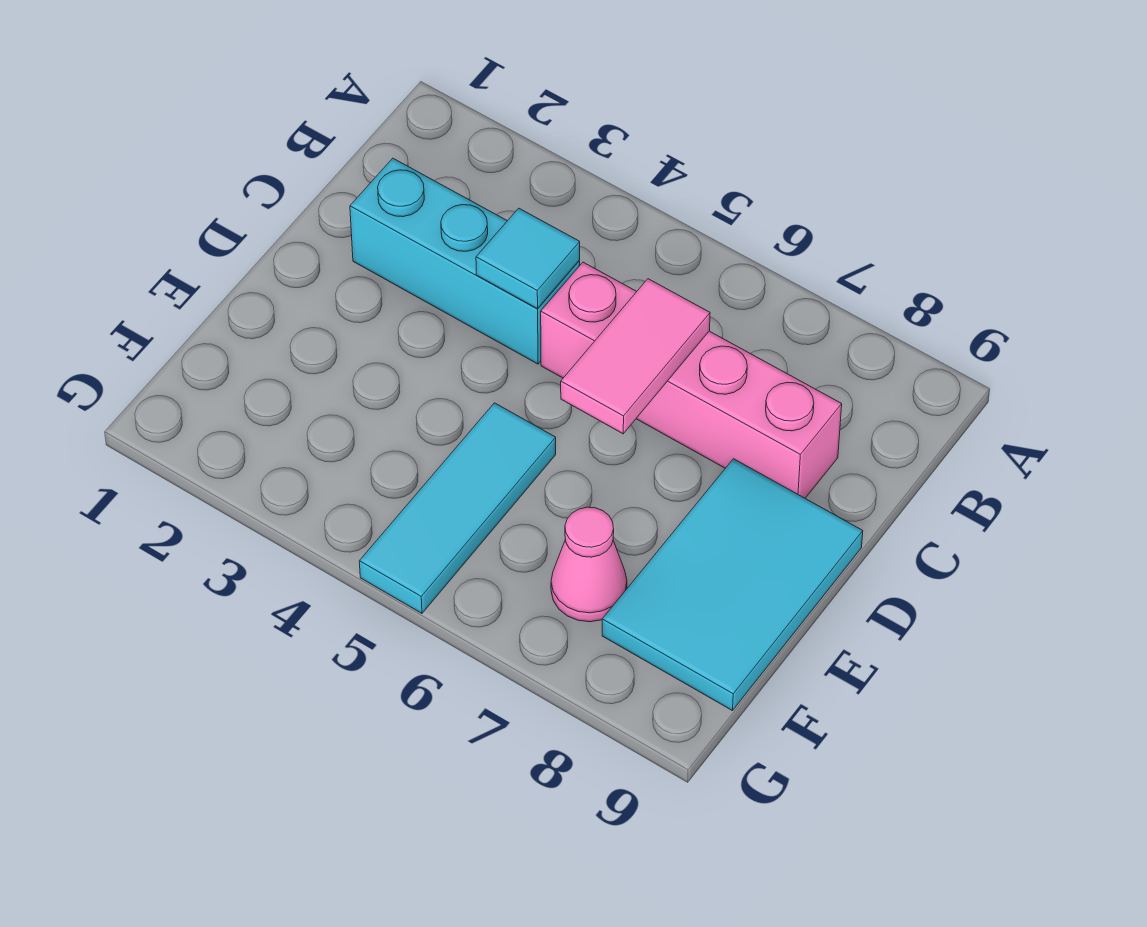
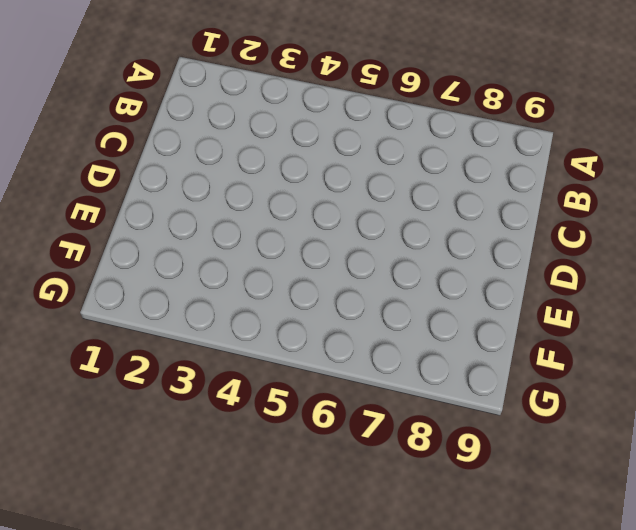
none -> cyan brick C2:C4 level 1
none -> pink brick C5:C8 level 1

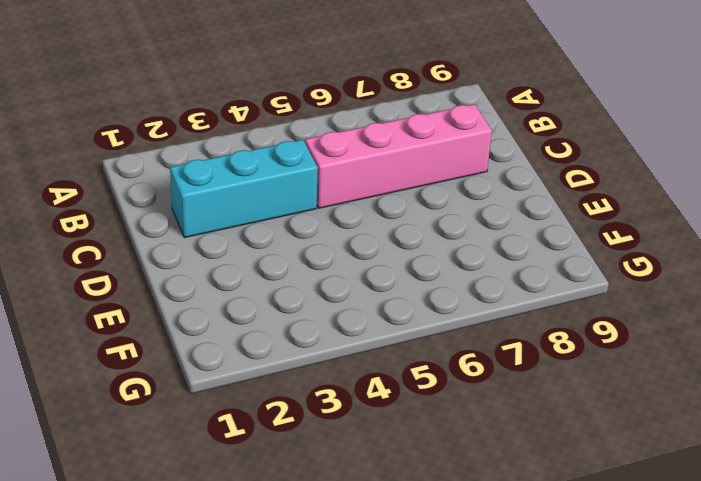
none -> cyan tile D8:F9 level 1
none -> cyan tile E5:G5 level 1

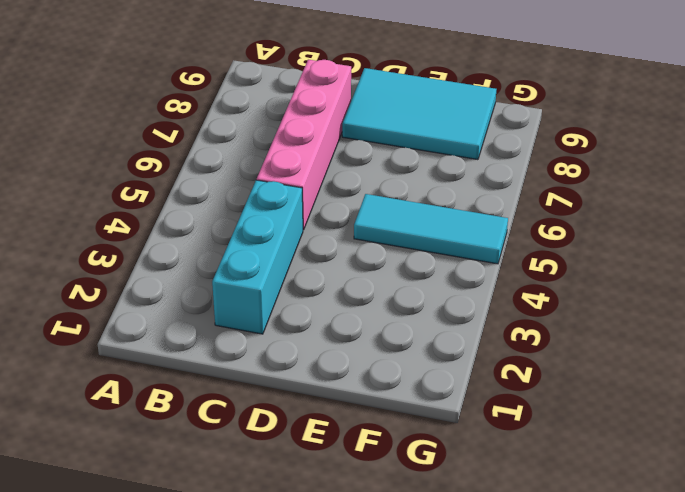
none -> pink cone F7 level 1
none -> cyan tile C4 level 2

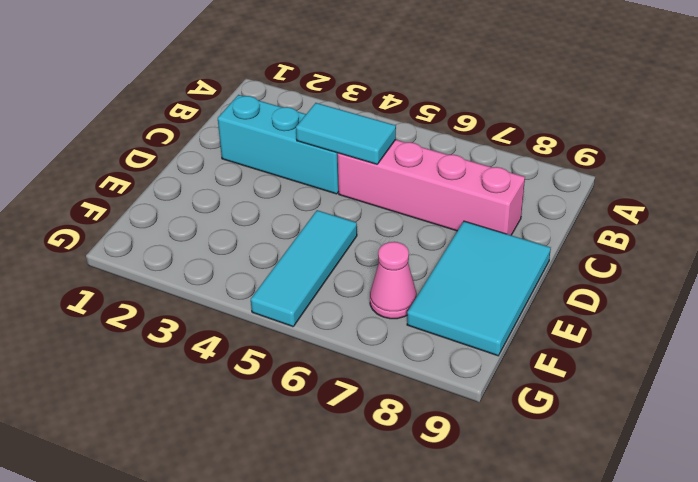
cyan tile C4:C5 level 2 -> cyan tile C4 level 2
none -> pink tile C6:D6 level 2

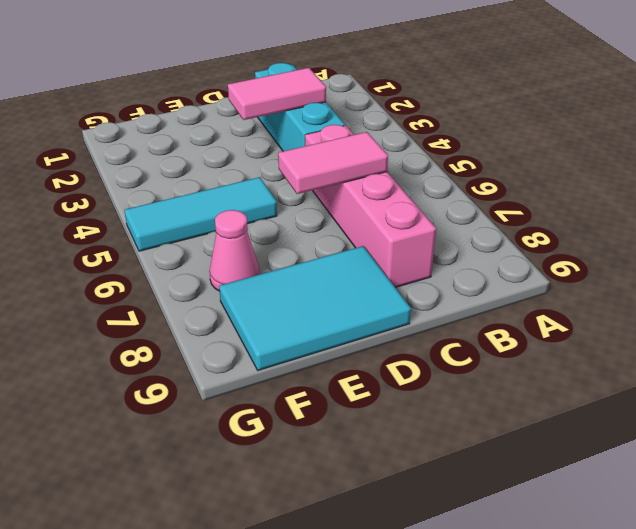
pink tile C3:D3 level 2 -> none
none -> cyan tile C4 level 2

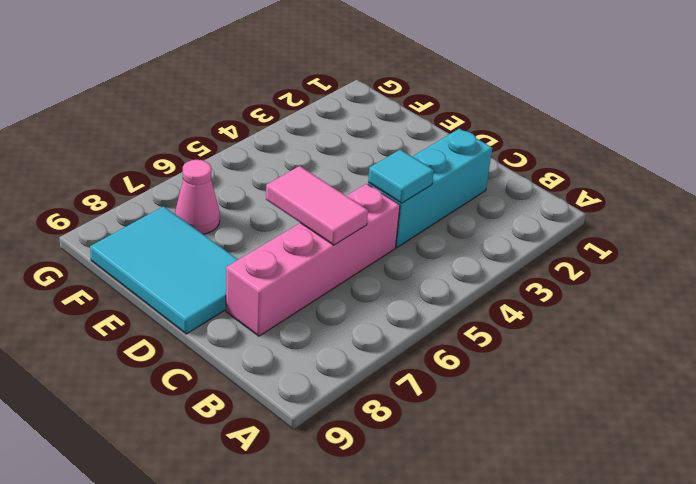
none -> cyan tile E5:G5 level 1

